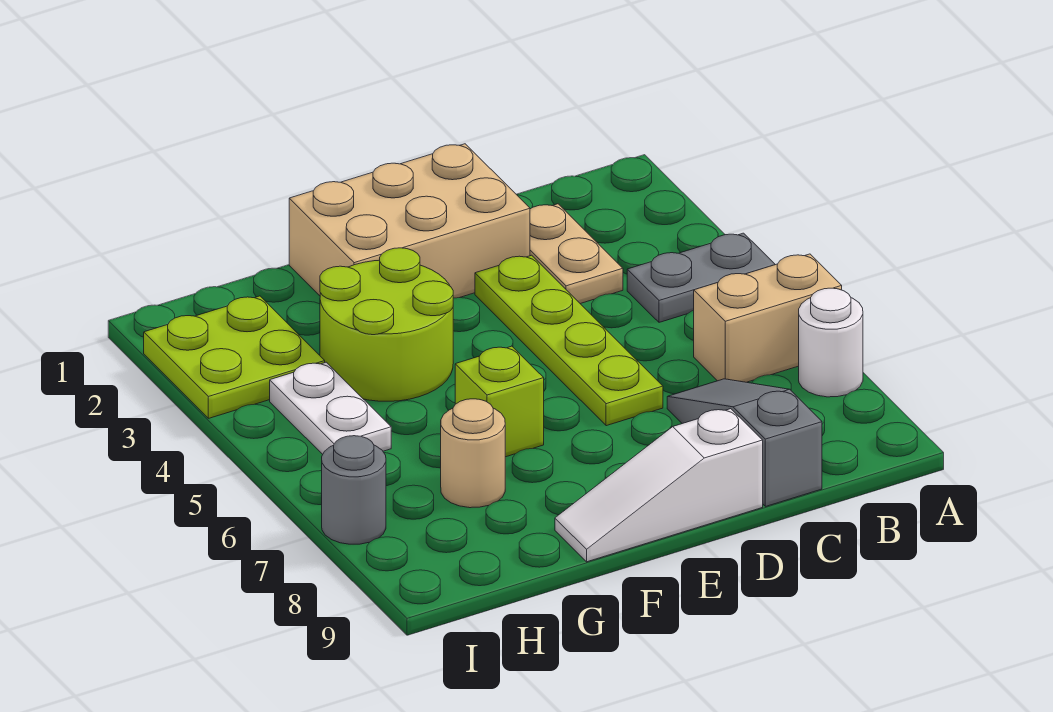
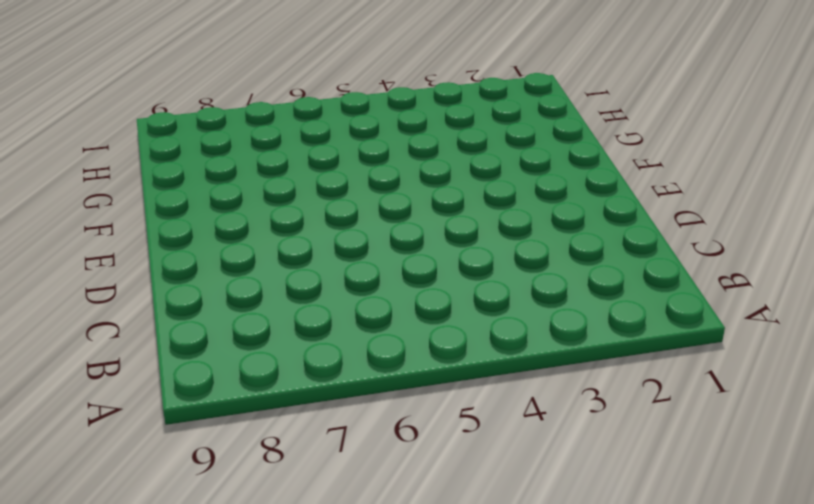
none -> grey plate A4:B4 level 1
none -> tan brick A6:B6 level 1
none -> white round brick A7 level 1

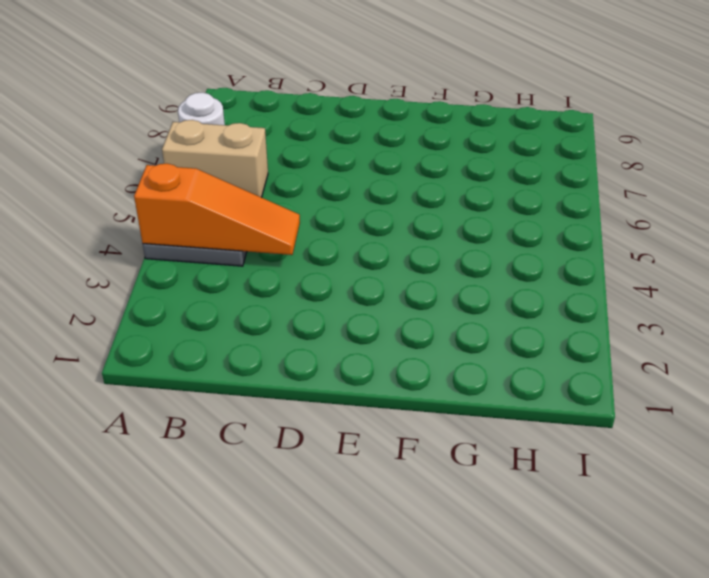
orange slope A4:C4 level 2 top A -> none
none -> tan plate C2:C3 level 1
none -> grey slope C7:C9 level 1 top 9
none -> tan brick D1:F2 level 1

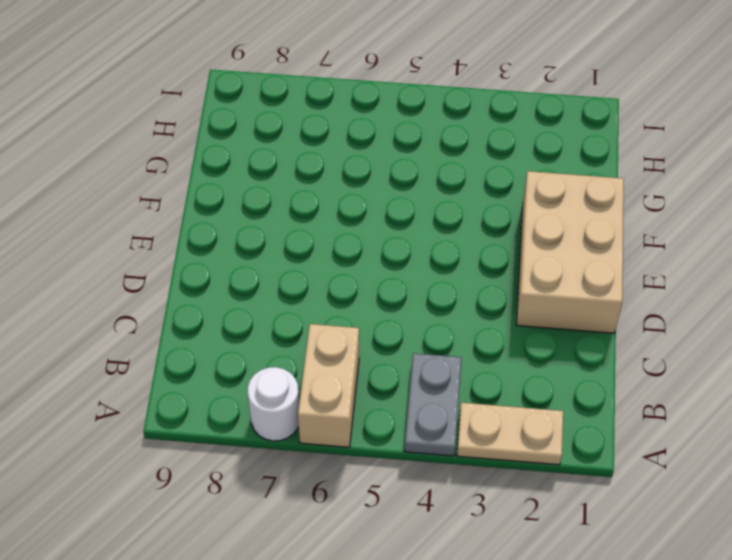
tan plate A2:A3 level 1 -> tan plate C2:C3 level 1
none -> grey slope C7:C9 level 1 top 9
none -> lime plate D3:D6 level 1
none -> white slope D9:F9 level 1 top D

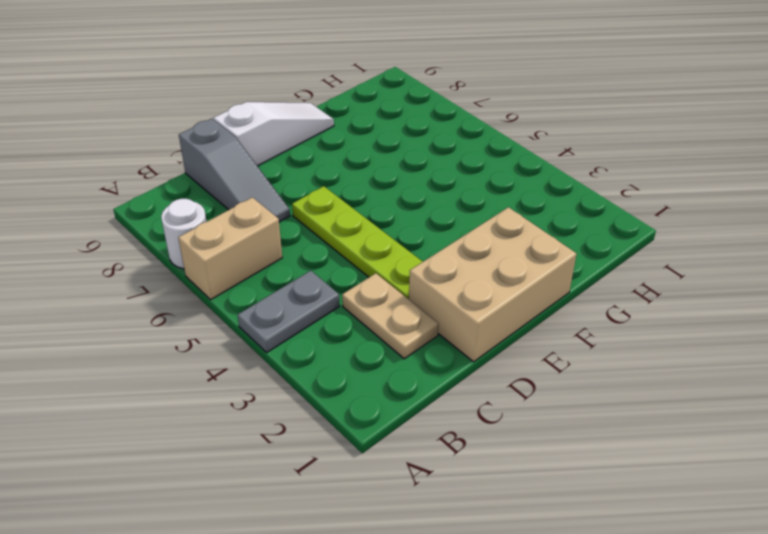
none -> lime round brick F3:G4 level 1
none -> lime brick F6 level 1
none -> tan round brick G7 level 1

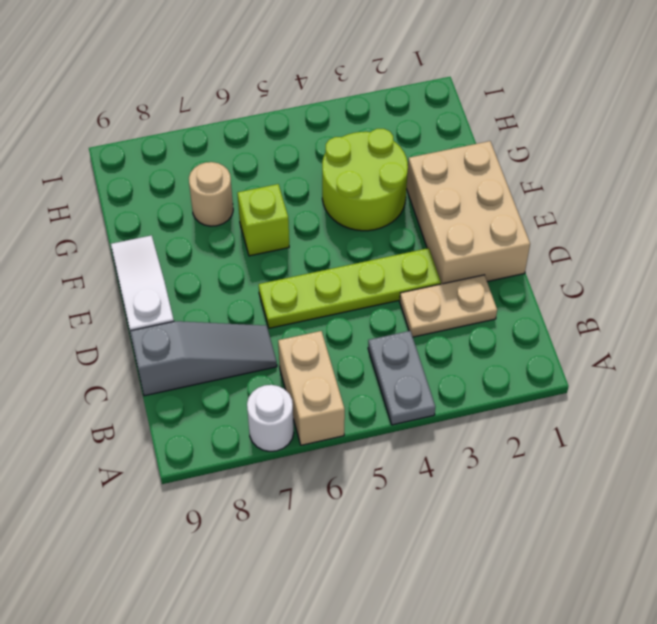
none -> lime plate H2:I3 level 1
none -> white plate H4:H5 level 1
none -> grey round brick I7 level 1

